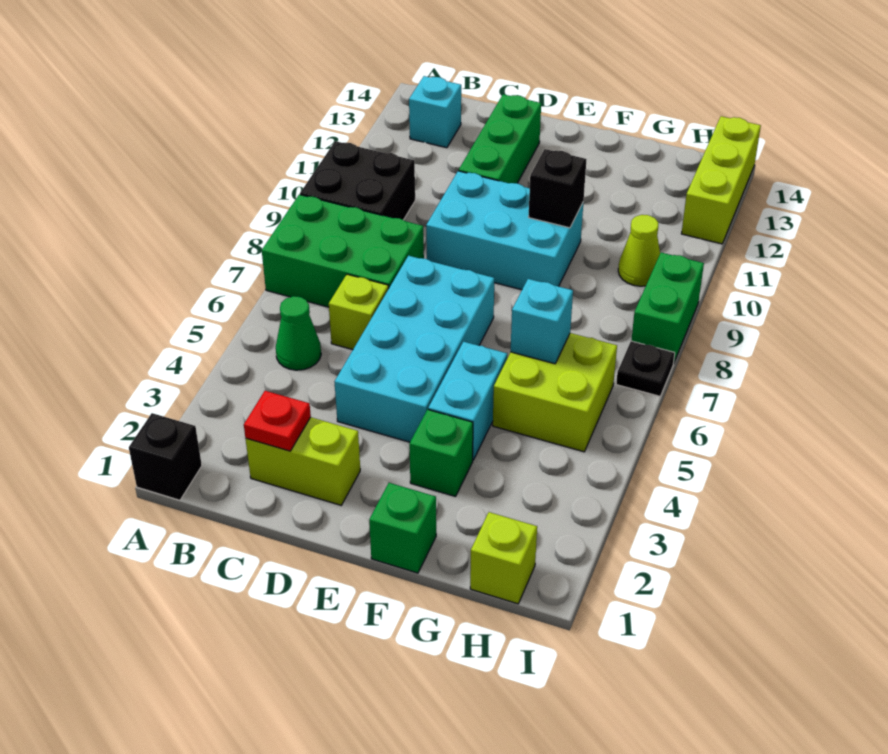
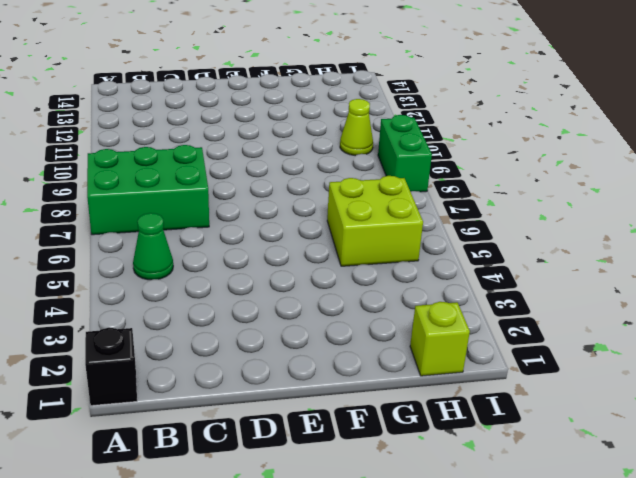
none -> black brick A9:B10 level 1
none -> cyan brick B13 level 1
none -> lime brick C2:D2 level 1

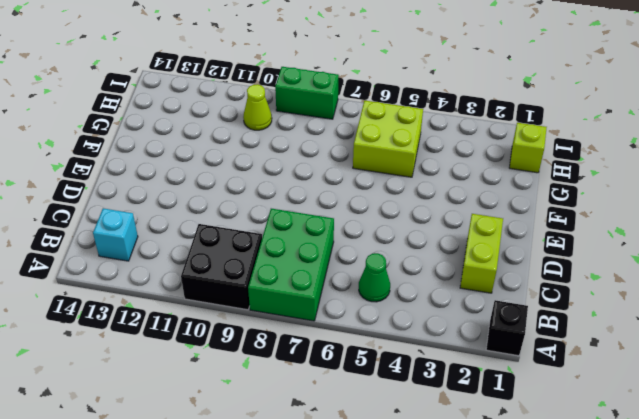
none -> lime brick C6 level 1
none -> cyan brick D4:E7 level 1
none -> cyan brick D9:F10 level 1

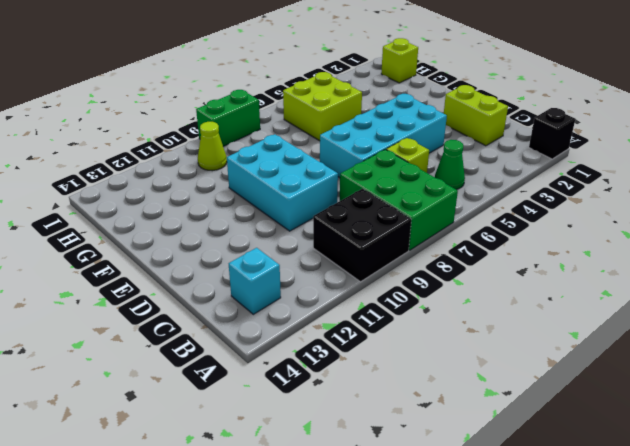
none -> green brick D11:D13 level 1
none -> green brick F1 level 1
none -> green brick F3 level 1

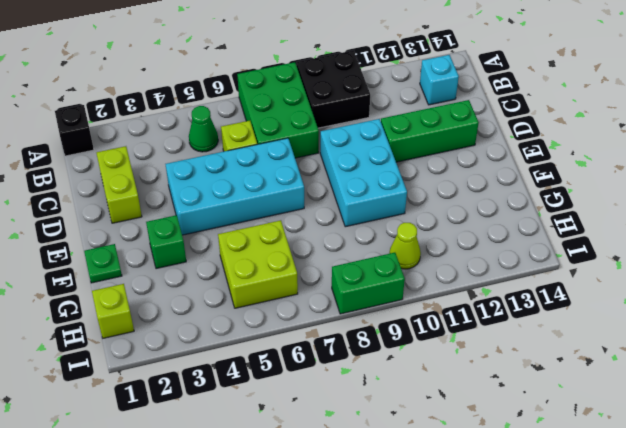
green plate F1 level 1 -> green brick F1 level 1
none -> cyan brick F4:F5 level 1
none -> black plate I7 level 1
none -> lime brick I12:I14 level 1

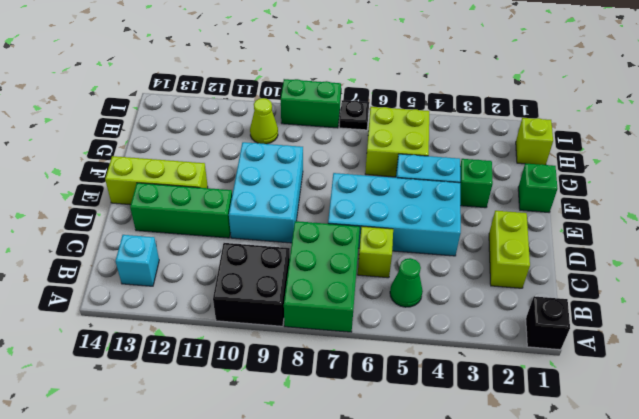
lime brick E12:E14 level 1 -> lime brick I12:I14 level 1
none -> red plate C2 level 2
none -> black brick F10 level 2
none -> cyan brick G6 level 2

